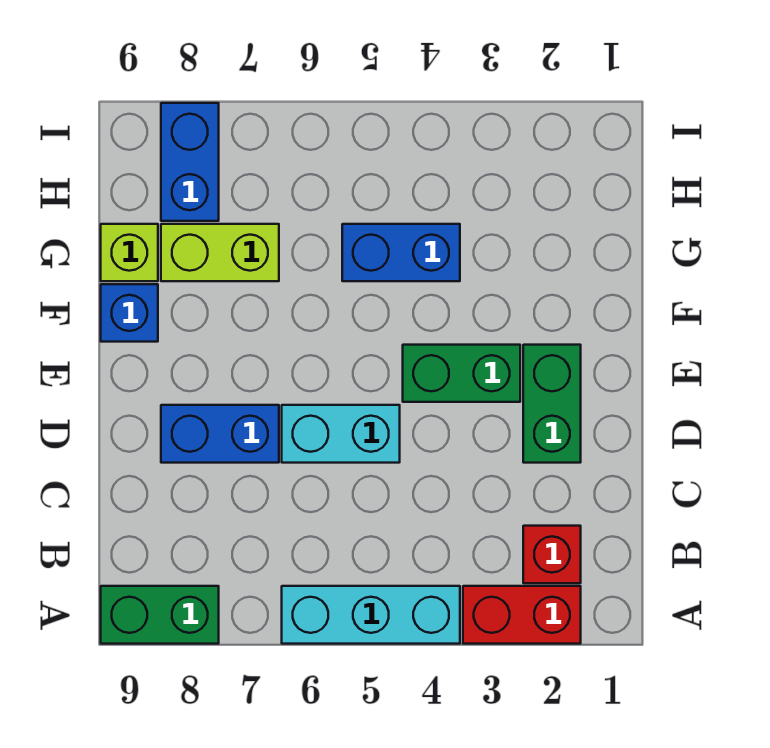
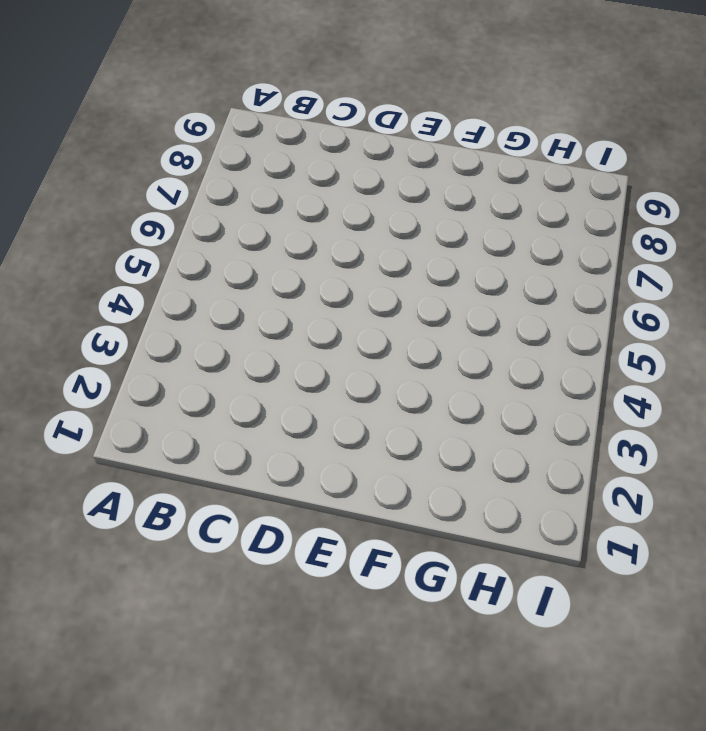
none -> red brick A2:A3 level 1
none -> cyan brick A4:A6 level 1
none -> green brick A8:A9 level 1

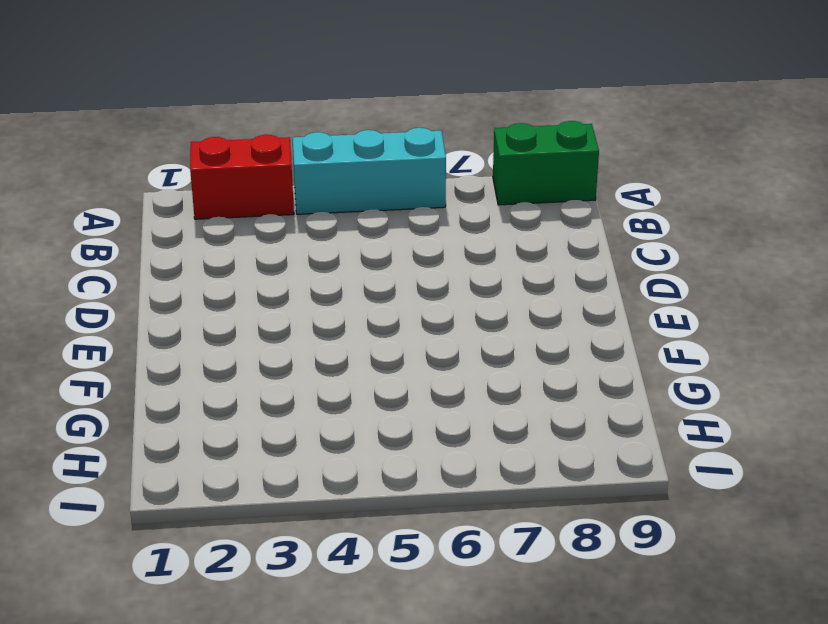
none -> red brick B2 level 1
none -> green brick D2:E2 level 1
none -> cyan brick D5:D6 level 1

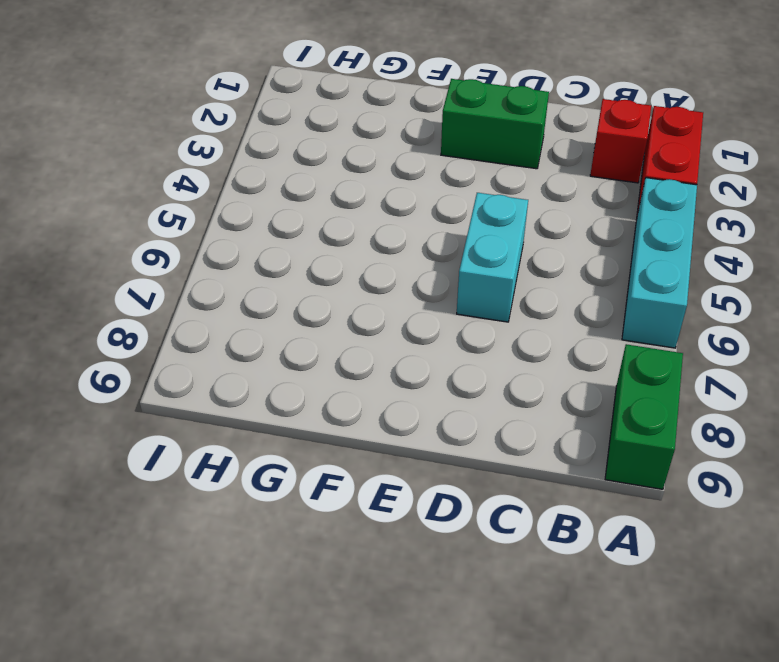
none -> blue brick D7:D8 level 1
none -> green brick E3:E4 level 1
none -> blue brick F9 level 1

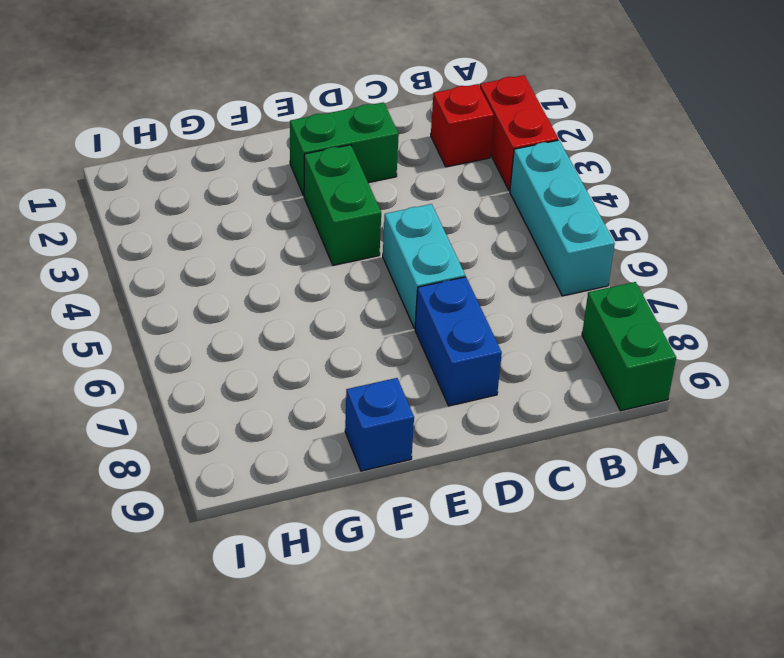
none -> blue brick G4:G5 level 1
none -> lime brick G7:G8 level 1
none -> lime brick G9 level 1

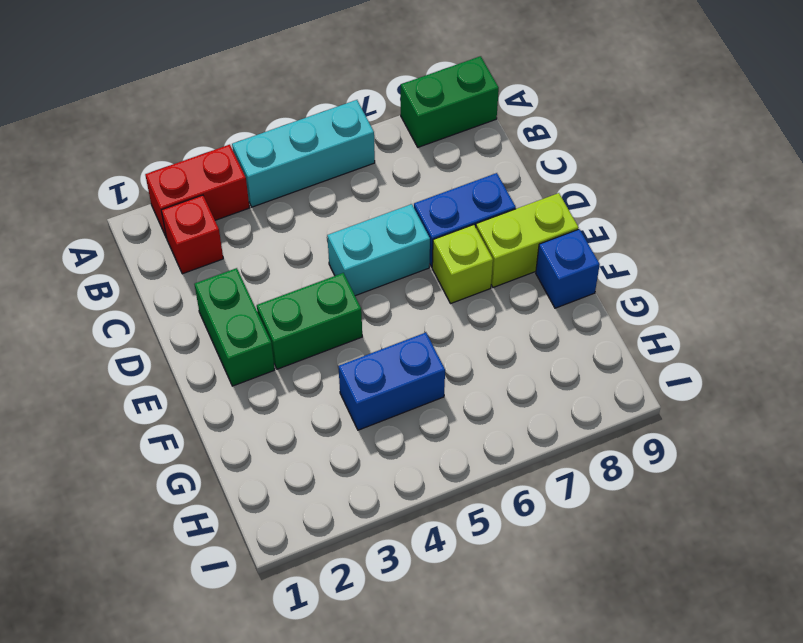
lime brick E7 level 1 -> lime brick G9 level 1
lime brick E8:E9 level 1 -> lime brick G7:G8 level 1
none -> blue brick H8:I8 level 1

